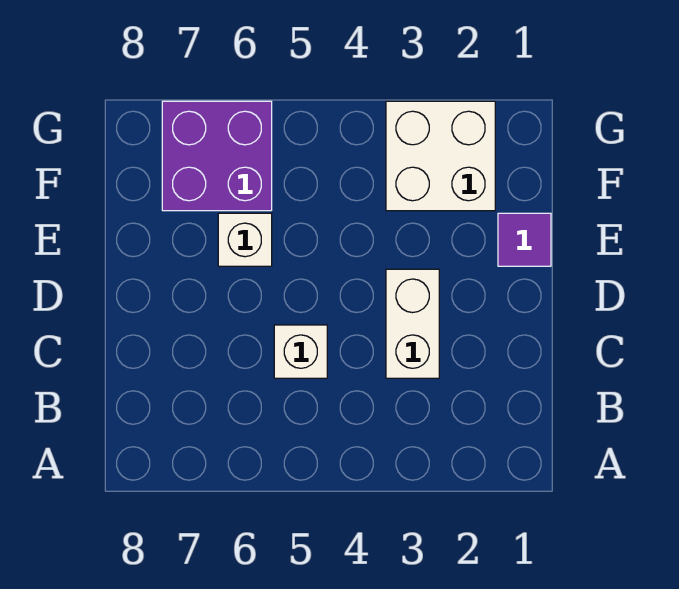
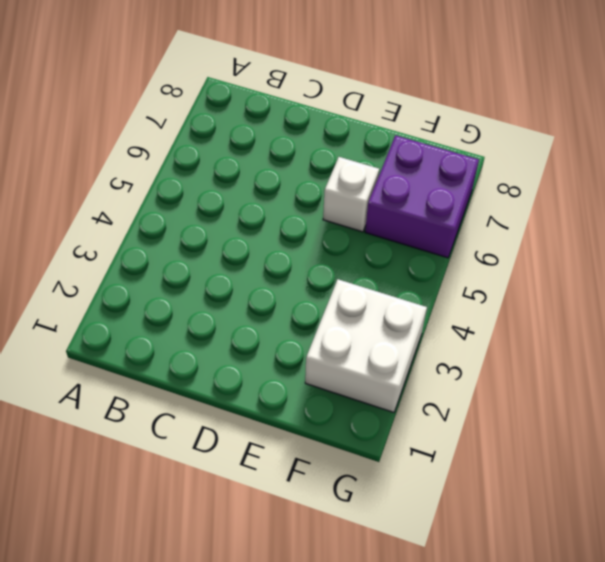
none -> white brick C3:D3 level 1
none -> white brick C5 level 1

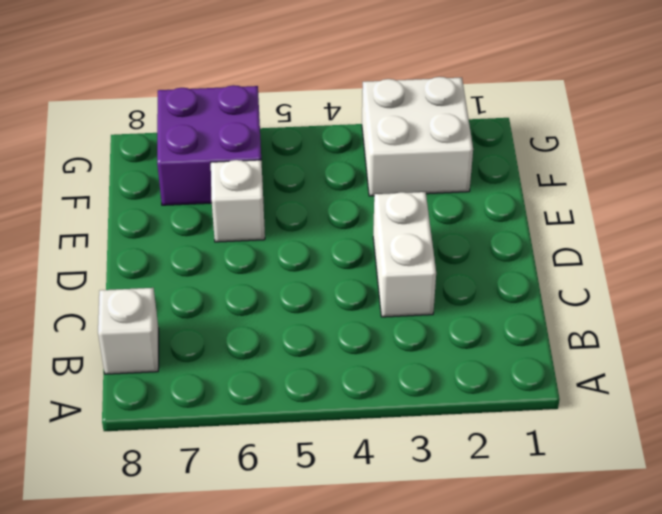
white brick B8 level 1 -> white brick C5 level 1
none -> purple tile E1 level 1

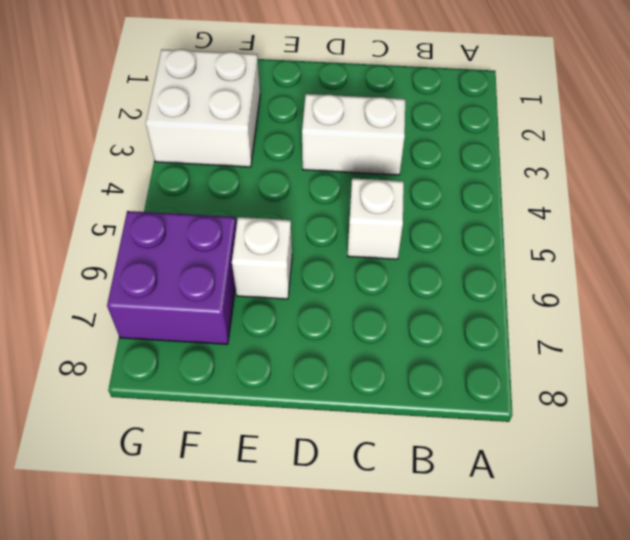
none -> purple tile E1 level 1

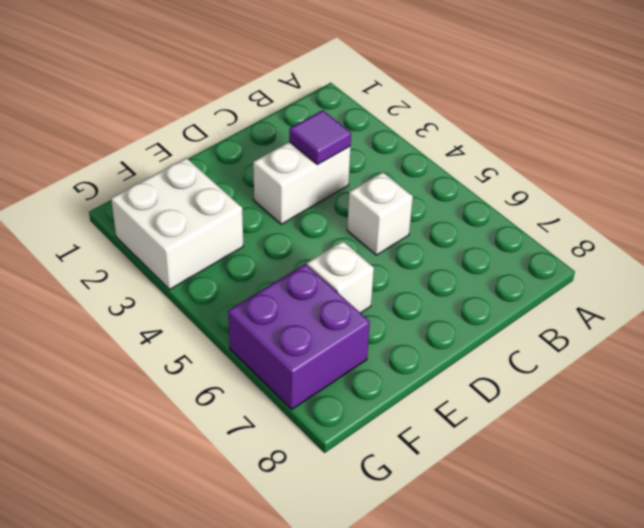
purple tile C3 level 2 -> purple tile E1 level 1

